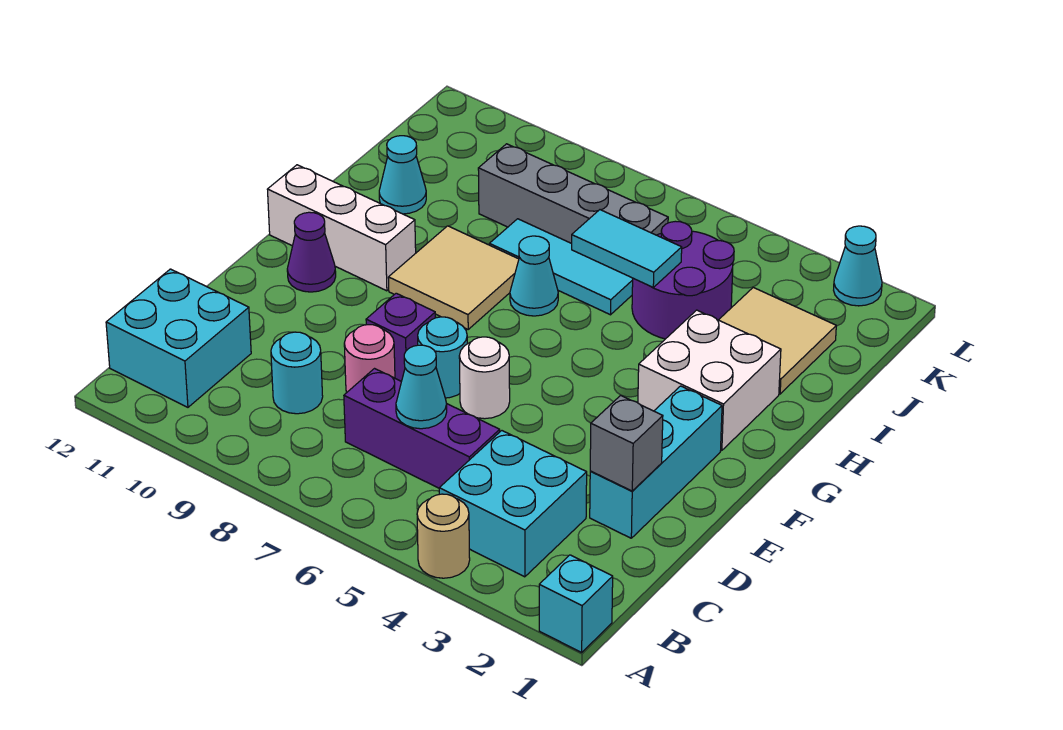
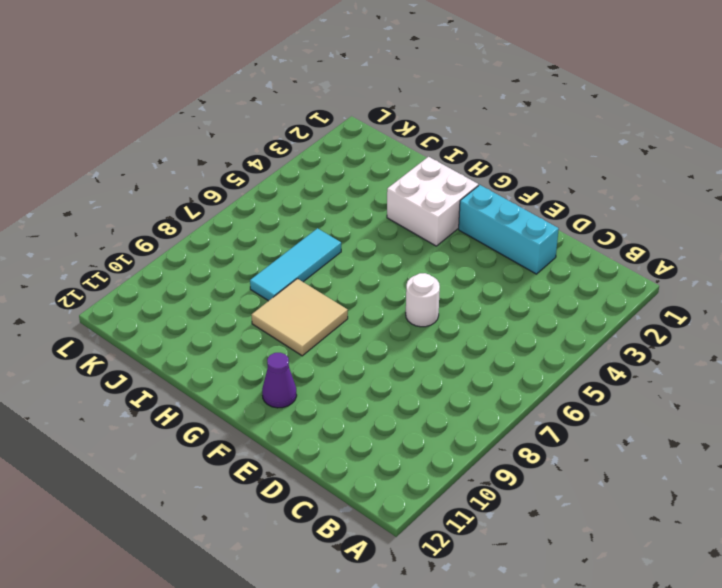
none -> cyan brick A1 level 1
none -> tan round brick A4 level 1
none -> cyan brick B3:C4 level 1

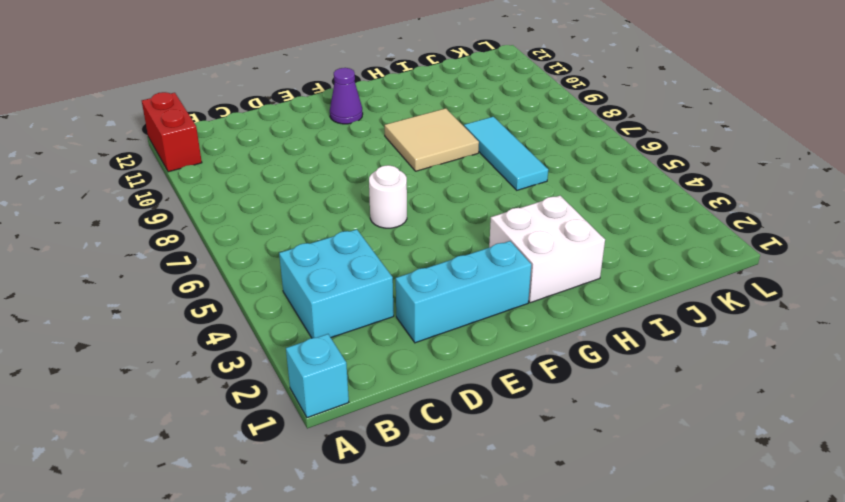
red brick A11:A12 level 1 -> none
none -> tan round brick A4 level 1
none -> cyan brick B11:C12 level 1
none -> purple brick C5:C7 level 1

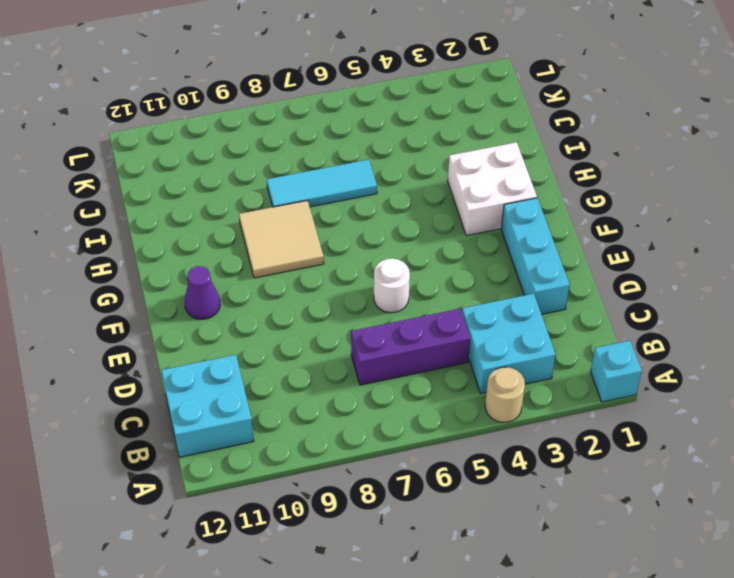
none -> cyan round brick C9 level 1
none -> pink round brick D8 level 1
none -> cyan round brick E7 level 1

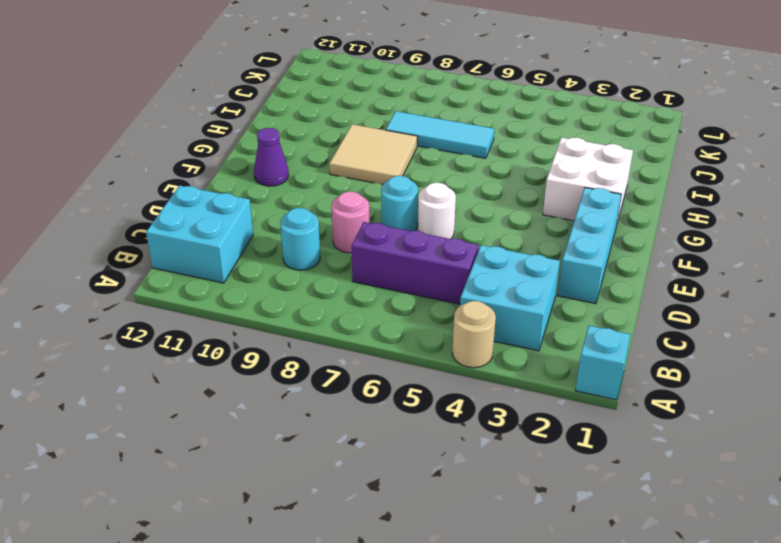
none -> purple brick E8 level 1
none -> white brick G10:G12 level 1
none -> cyan cone H7 level 1

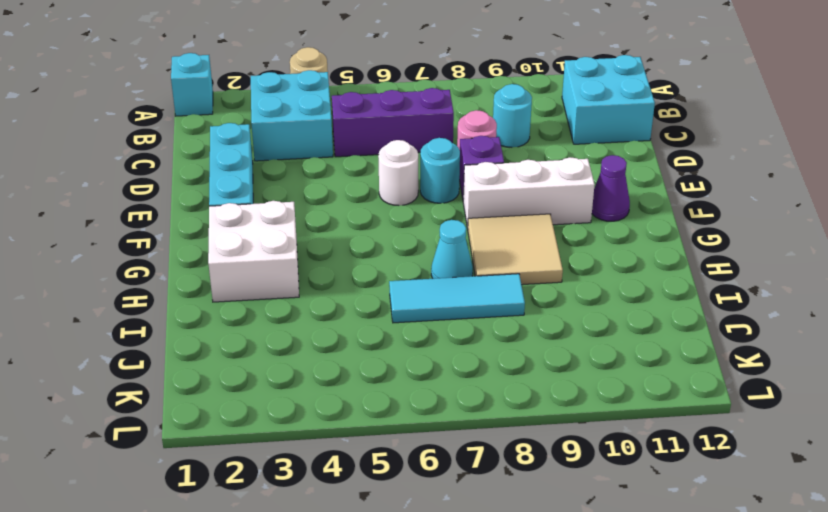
white brick F8:F10 level 1 -> white brick G10:G12 level 1
none -> tan tile I2:J3 level 1
none -> purple round brick I4:J5 level 1
none -> cyan cone I11 level 1

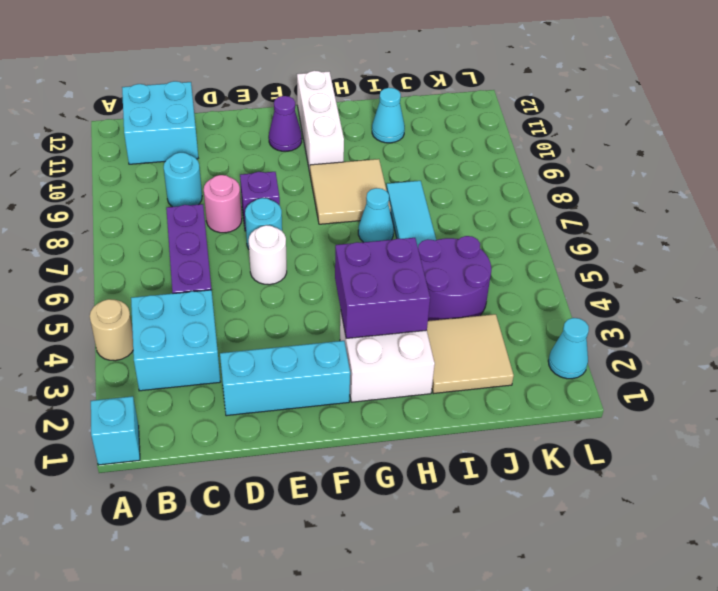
purple brick G3:H4 level 2 -> none
none -> grey brick J6:J9 level 1
none -> cyan cone C6 level 2
none -> grey brick D2 level 2

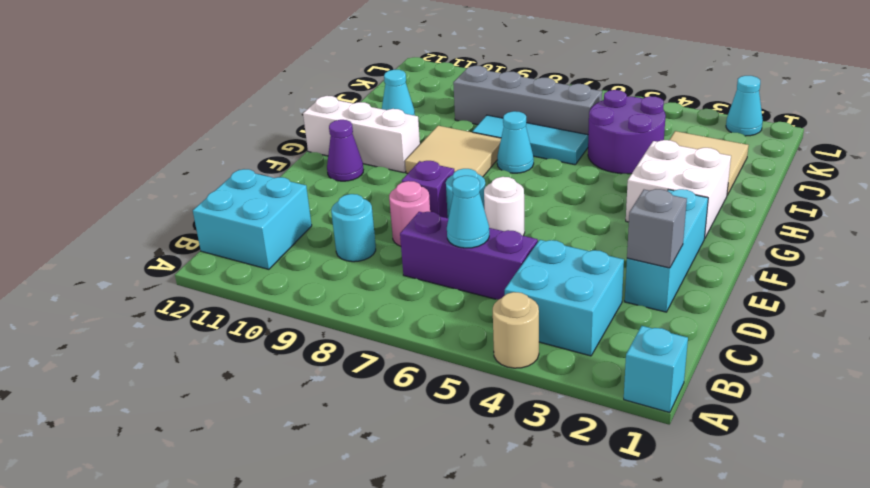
none -> cyan tile I5:I6 level 2

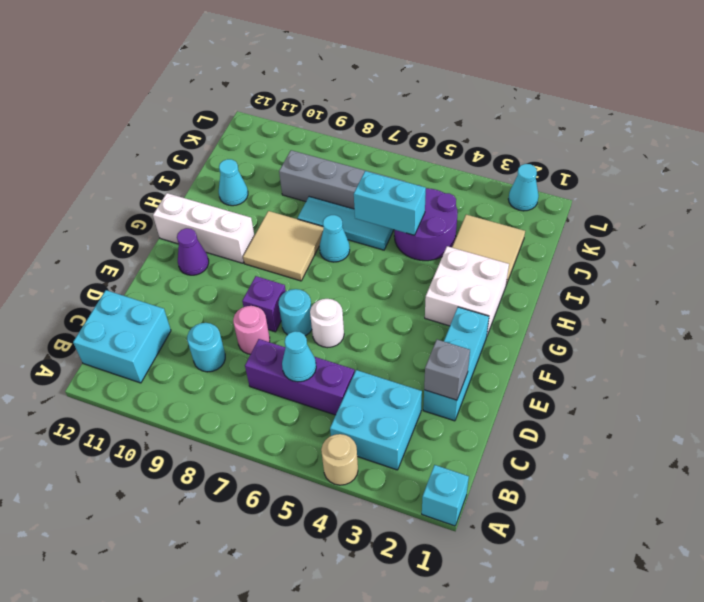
cyan brick I5:I6 level 2 -> cyan tile I5:I6 level 2

